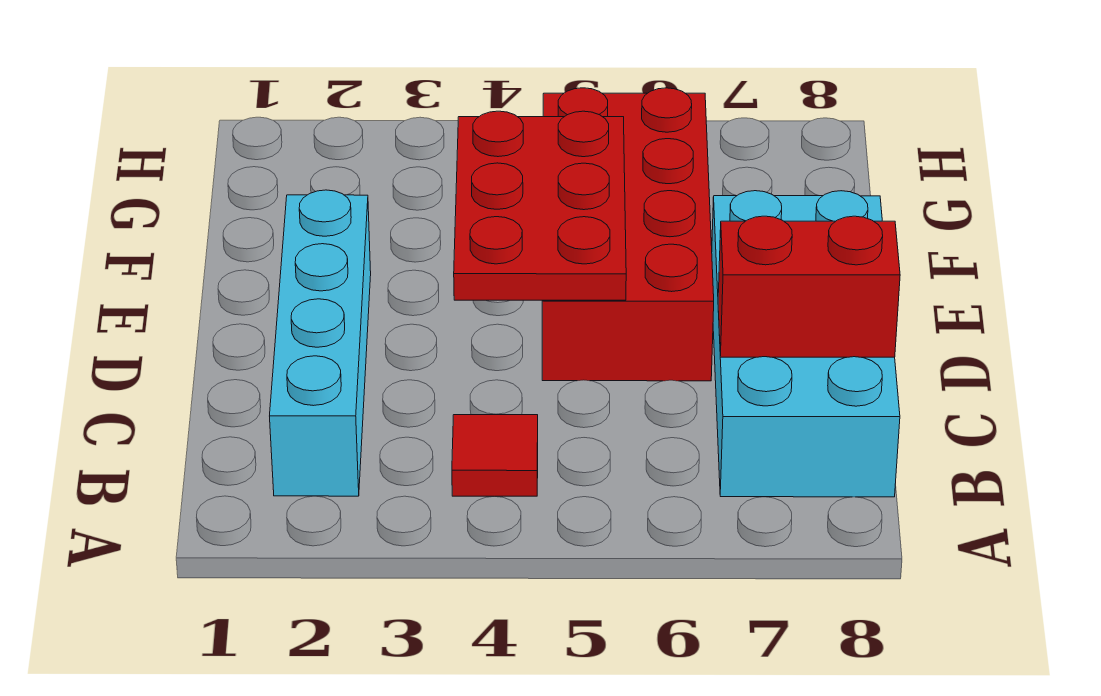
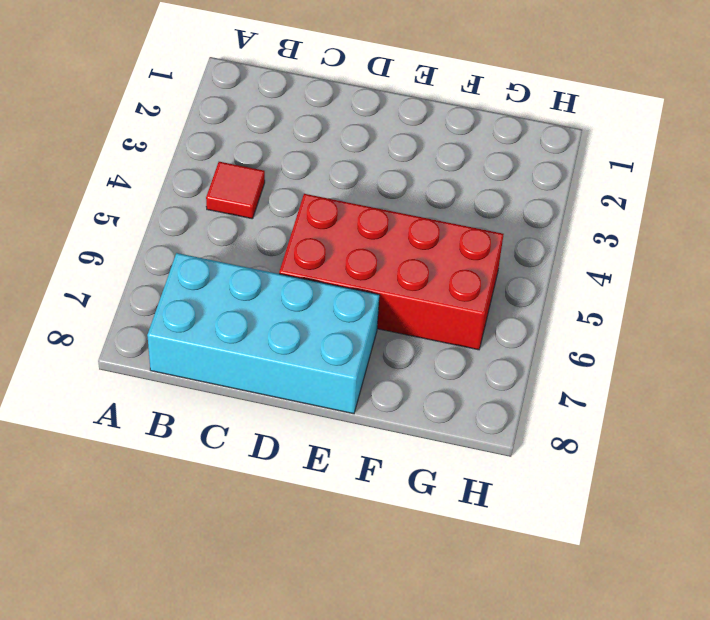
none -> cyan brick B2:E2 level 1
none -> red brick C7:C8 level 2

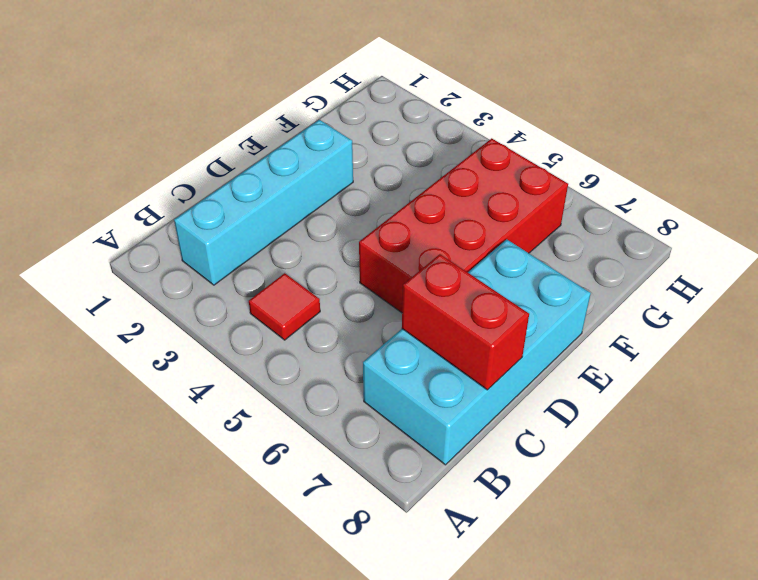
none -> red plate D4:F5 level 2

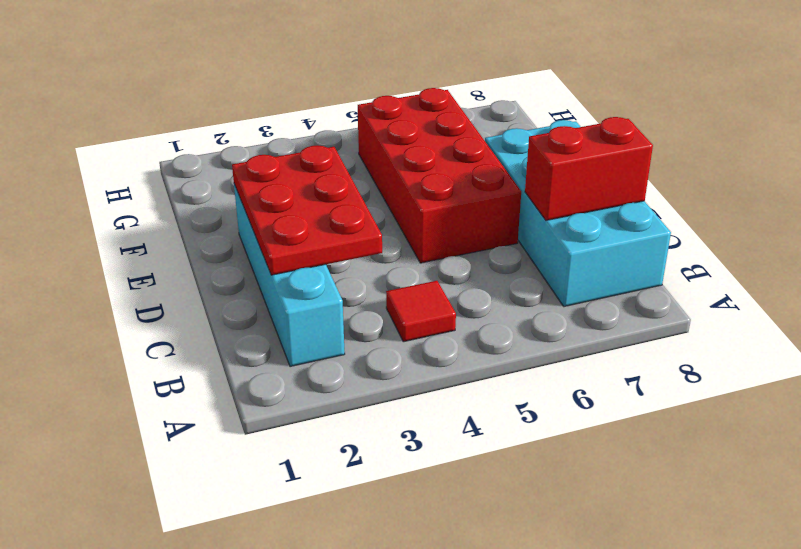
red plate C2:E3 level 2 -> red plate D4:F5 level 2

